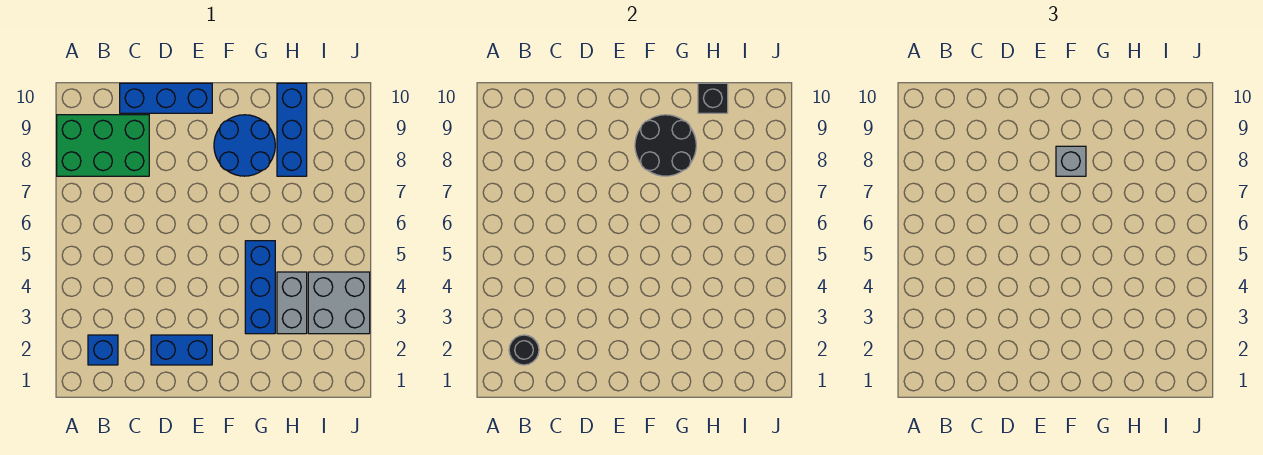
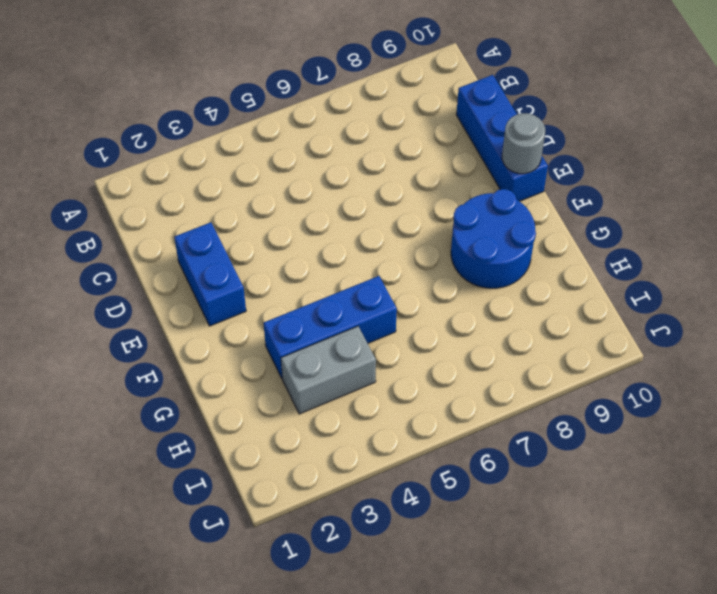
grey round brick E10 level 2 -> none
none -> green brick A8:C9 level 1
none -> blue brick B2 level 1
none -> blue brick H8:H10 level 1

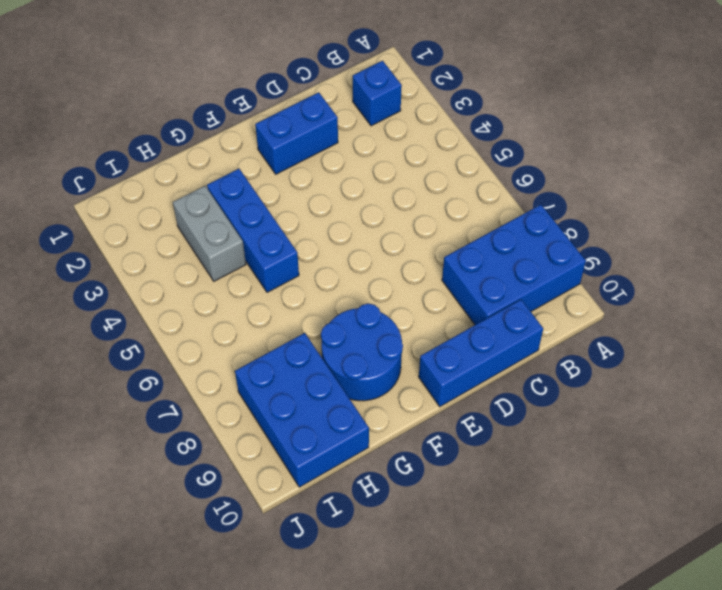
blue brick A8:C9 level 1 -> green brick A8:C9 level 1
blue brick H8:I10 level 1 -> blue brick H8:H10 level 1
none -> grey brick I3:J4 level 1
none -> black round brick B2 level 2
none -> black round brick F8:G9 level 2

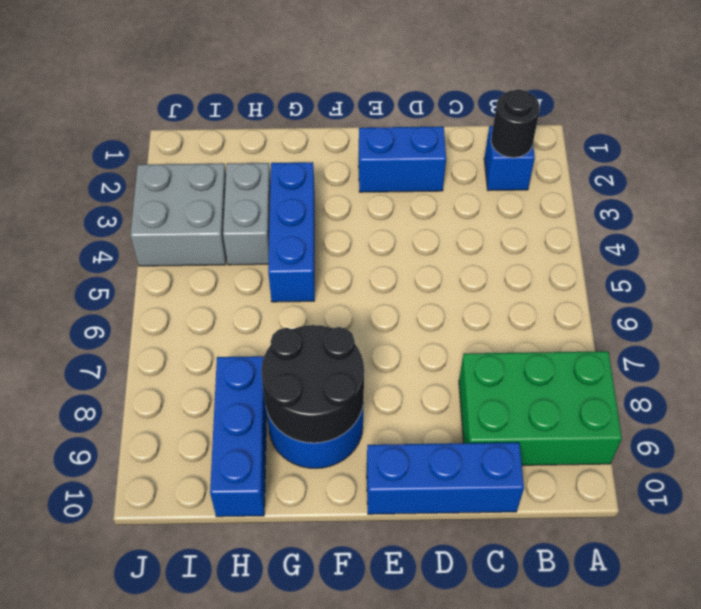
none -> black brick H10 level 2
none -> grey brick F8 level 3

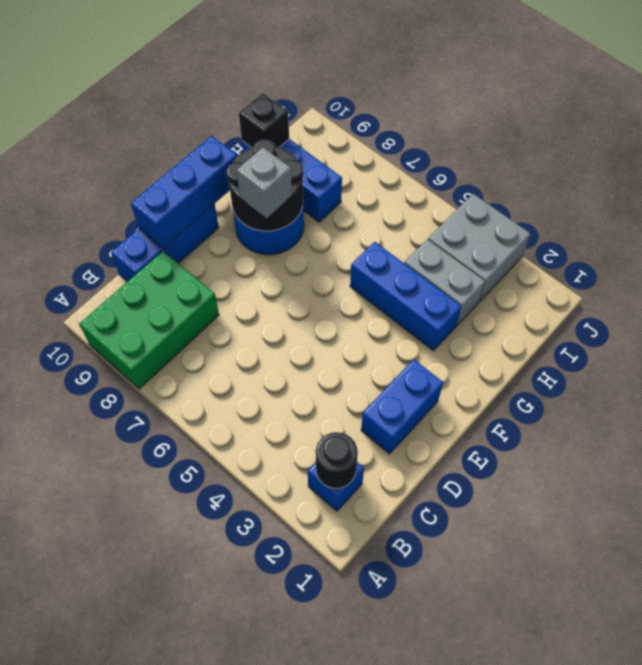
blue brick D10:F10 level 2 -> none

